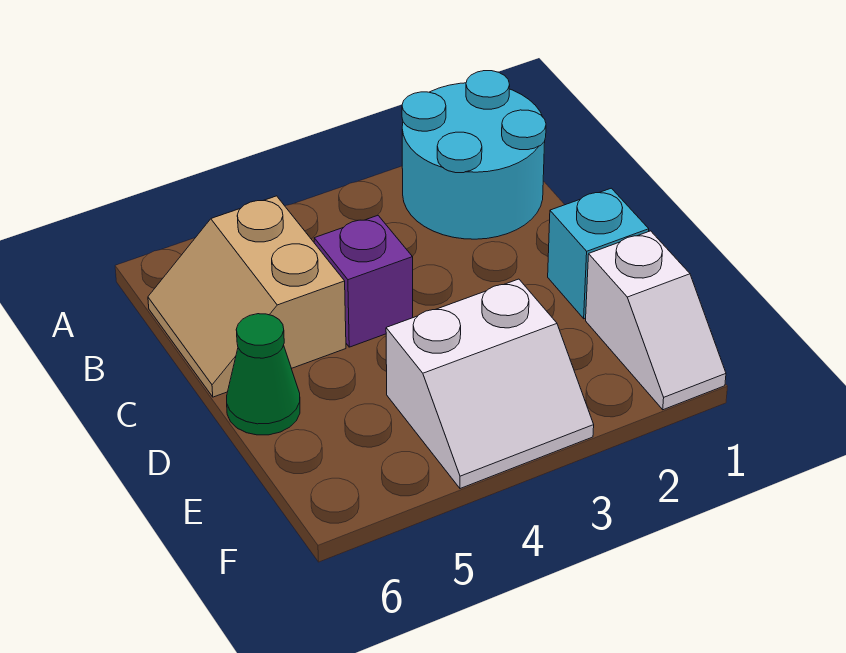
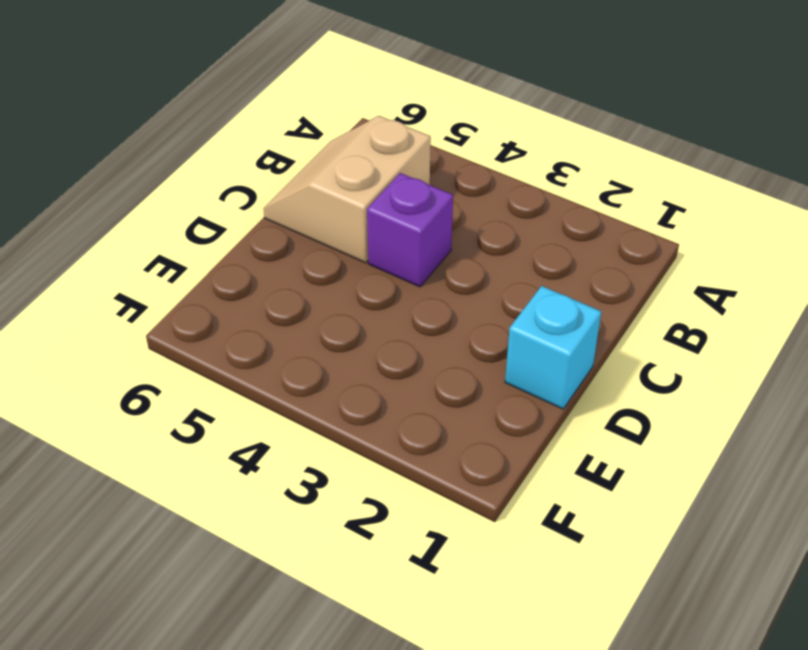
none -> cyan round brick A1:B2 level 1
none -> green cone D6 level 1

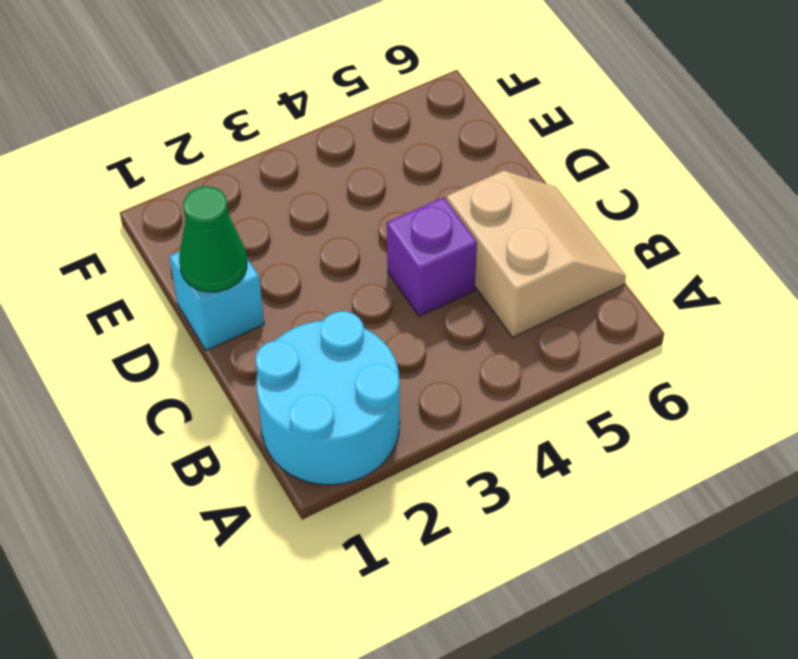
green cone D1 level 2 -> green cone D6 level 1
none -> white slope E1:F1 level 1 top E
none -> white slope E3:F4 level 1 top E

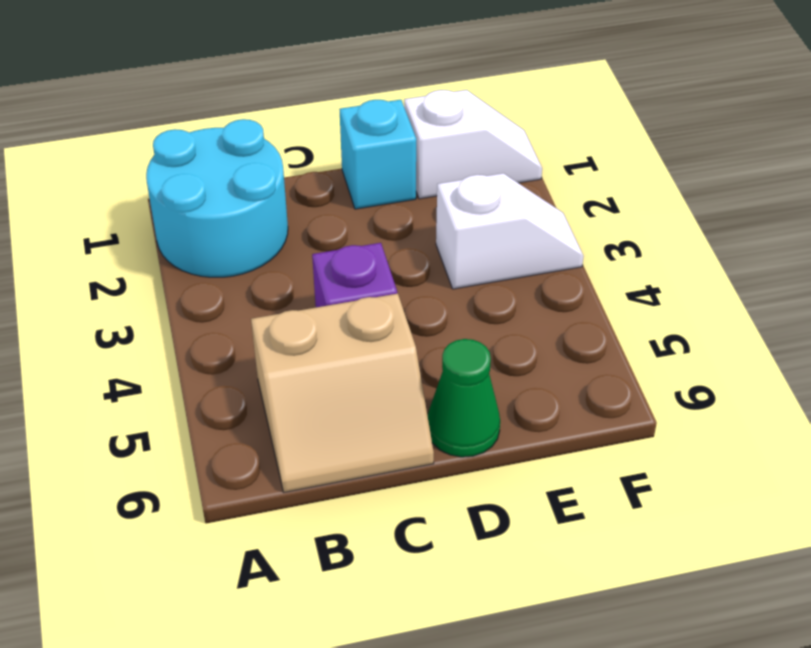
white slope E3:F3 level 1 top E -> white slope E3:F4 level 1 top E

